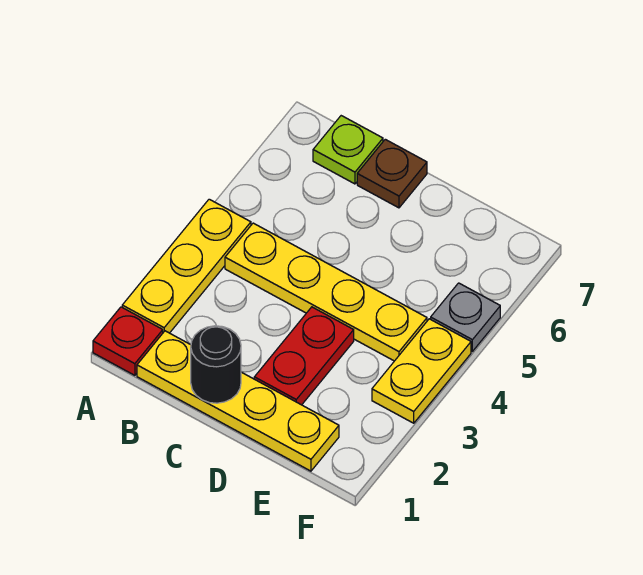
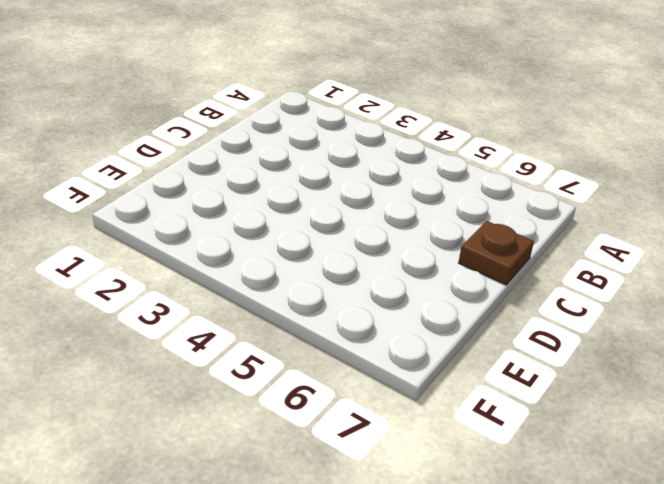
none -> red plate A1 level 1
none -> yellow plate A2:A4 level 1

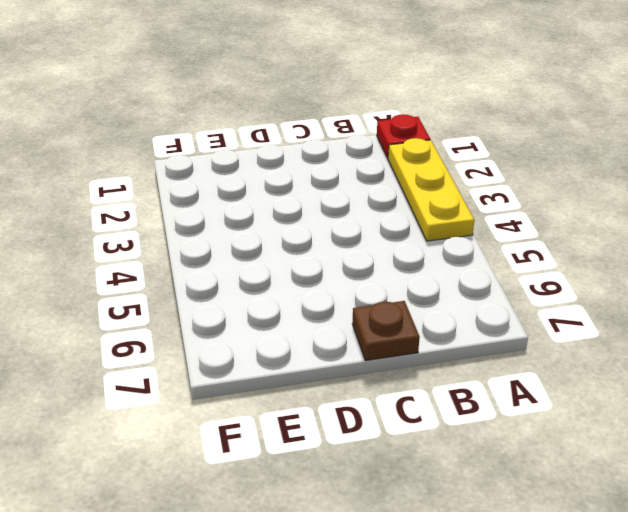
none -> yellow plate B1:E1 level 1
none -> yellow plate B4:E4 level 1

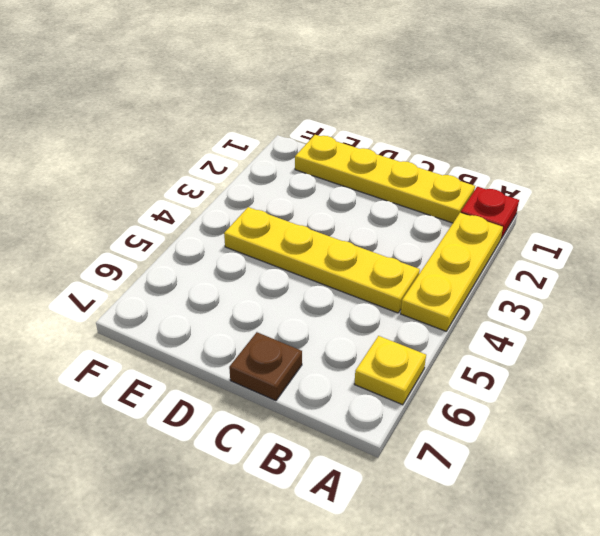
yellow plate A6 level 1 -> none
none -> lime plate B7 level 1
none -> red plate D2:D3 level 1

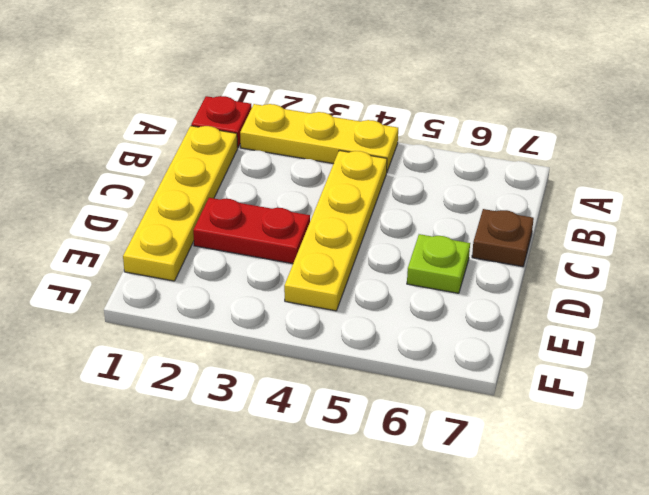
lime plate D6 level 1 -> lime plate B7 level 1
none -> yellow plate F3:F4 level 1
none -> grey plate F5 level 1

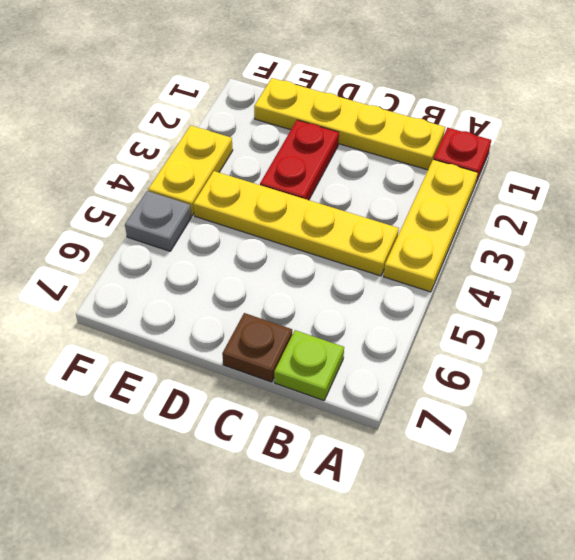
none -> black round brick C1 level 2

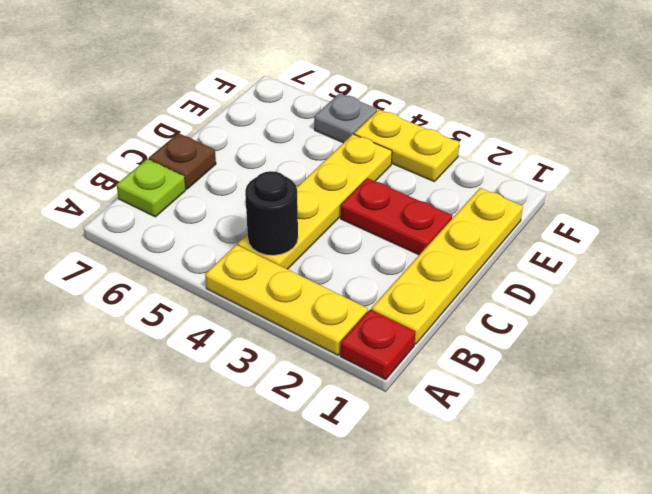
black round brick B4 level 2 -> black round brick C1 level 2

